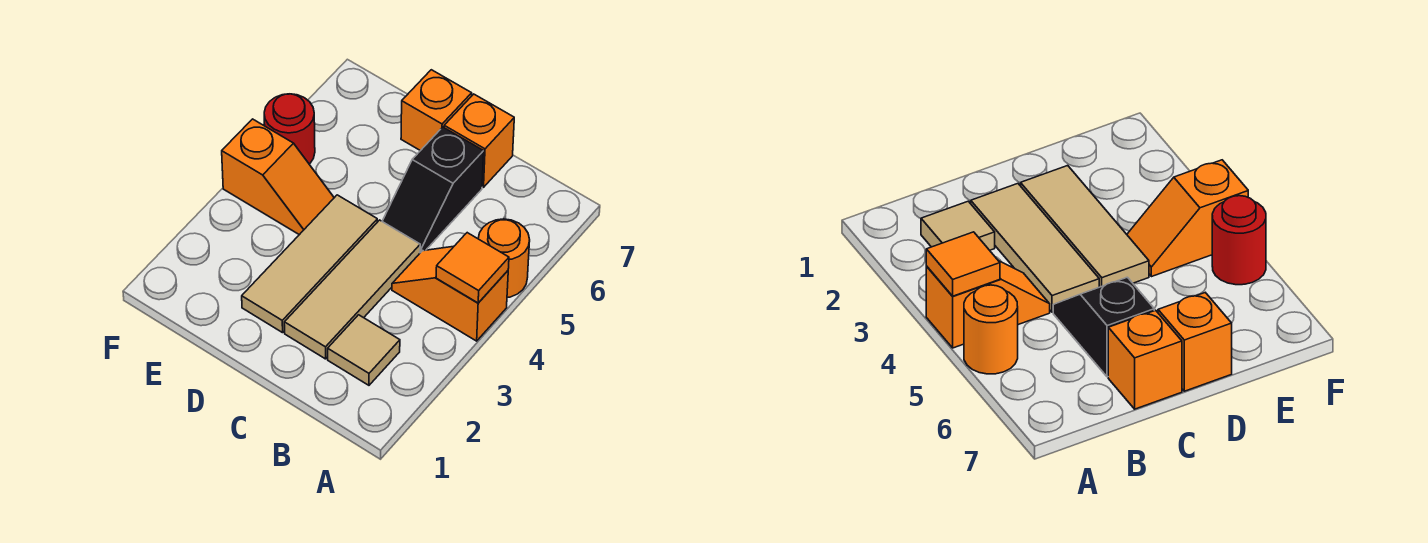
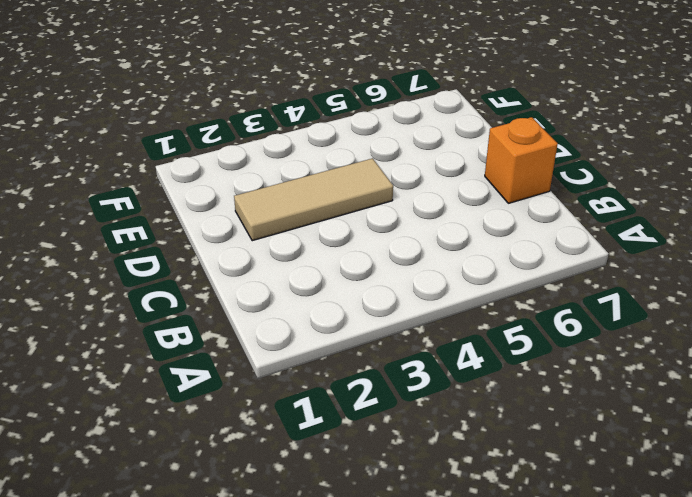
none -> orange slope A4:B4 level 1 top A
none -> orange round brick A5 level 1

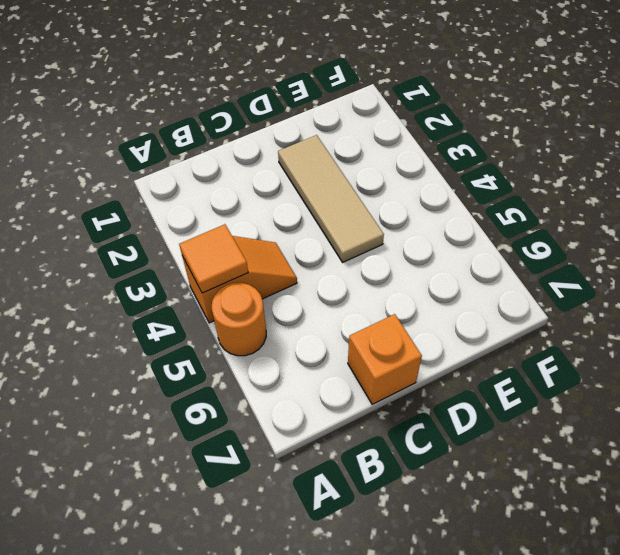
none -> tan tile B2 level 1
none -> tan tile C2:C4 level 1

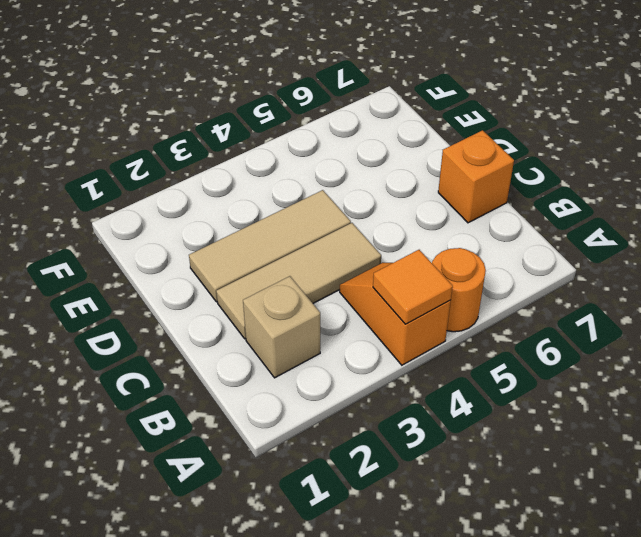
tan brick B2 level 1 -> tan tile B2 level 1
none -> black slope C5:C6 level 1 top 6
none -> orange brick D7 level 1

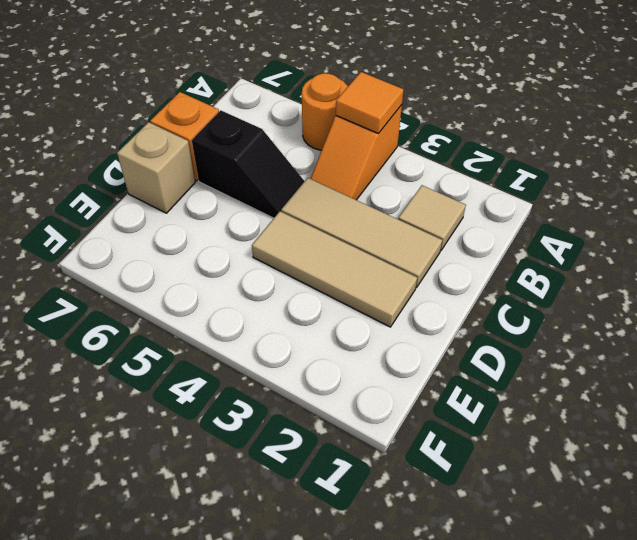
tan brick D7 level 1 -> orange brick D7 level 1
none -> orange slope E4:F4 level 1 top F
none -> red round brick F5 level 1

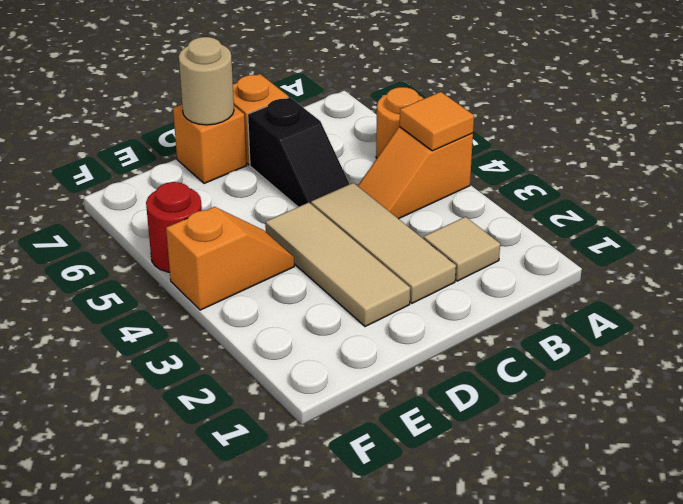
tan round brick D7 level 2 -> none

